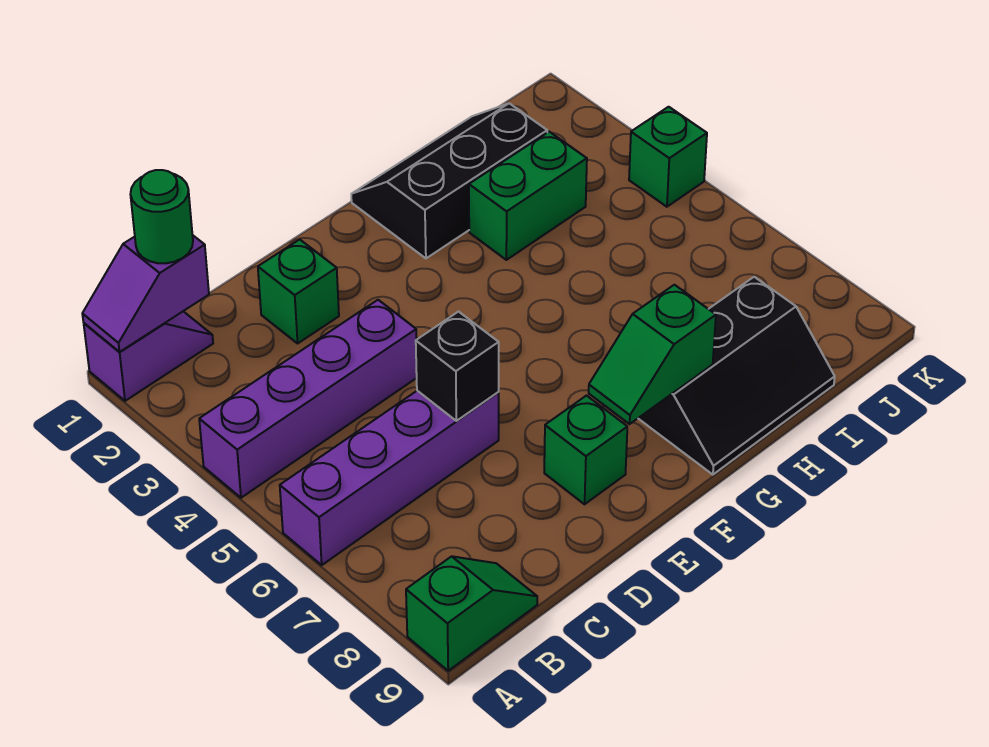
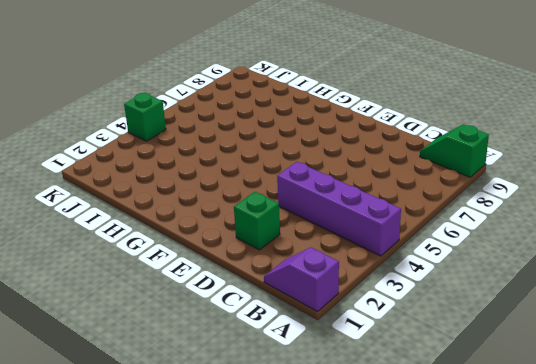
none -> purple brick A6:D6 level 1
none -> green brick E8 level 1
none -> black slope G1:I2 level 1 top 2

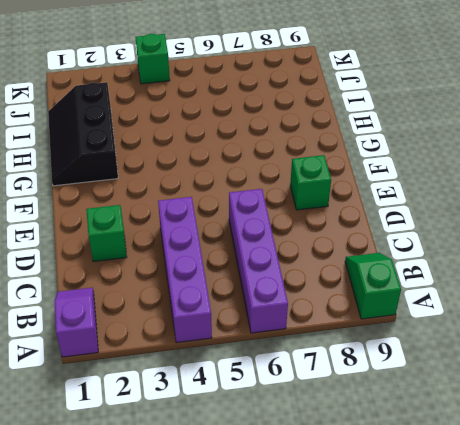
none -> black slope G8:I9 level 1 top 8
none -> green brick H3:I3 level 1
none -> purple slope A1:B1 level 2 top B

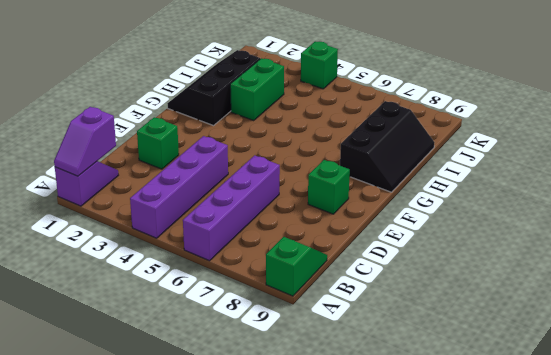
none -> black brick D6 level 2
none -> green slope F8:G8 level 2 top G
none -> green round brick B1 level 3

